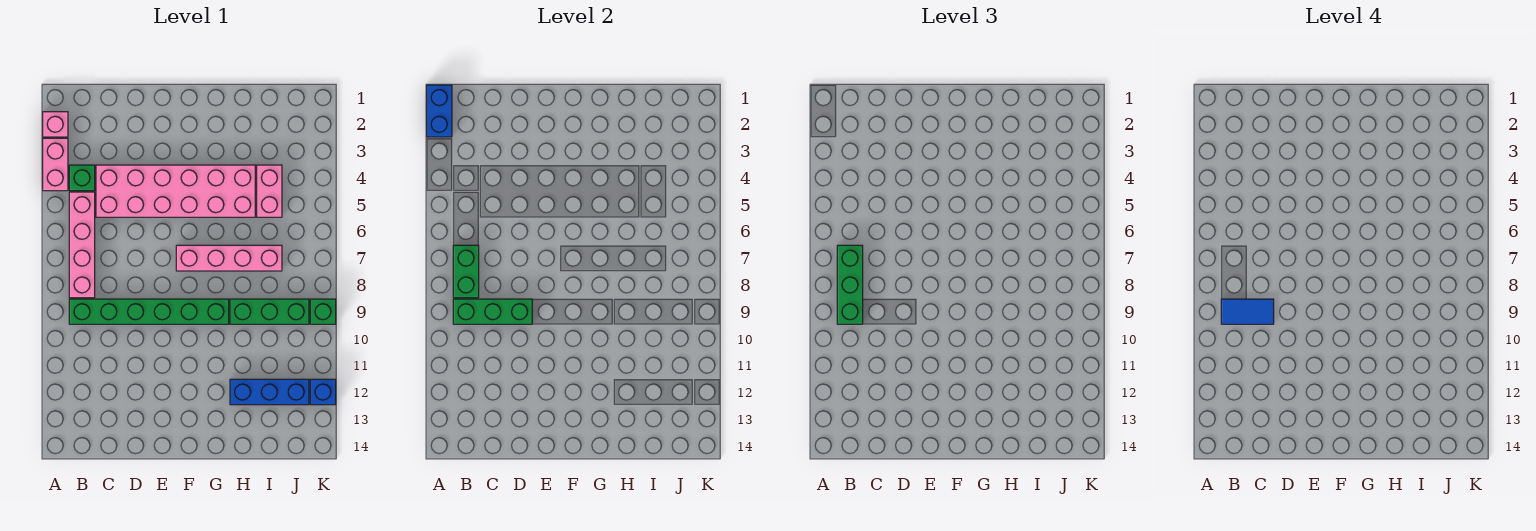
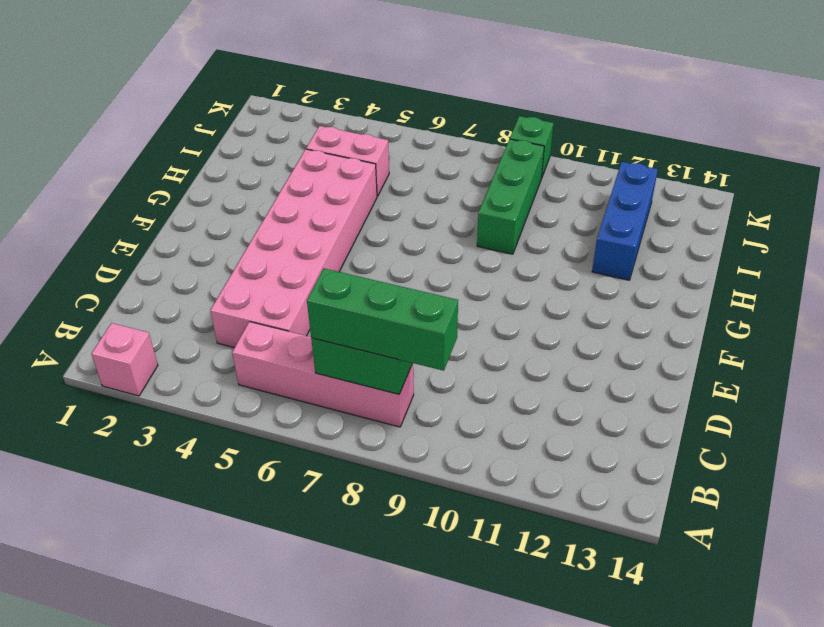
none -> pink brick A3:A4 level 1
none -> green brick B4 level 1
none -> green brick B9:G9 level 1

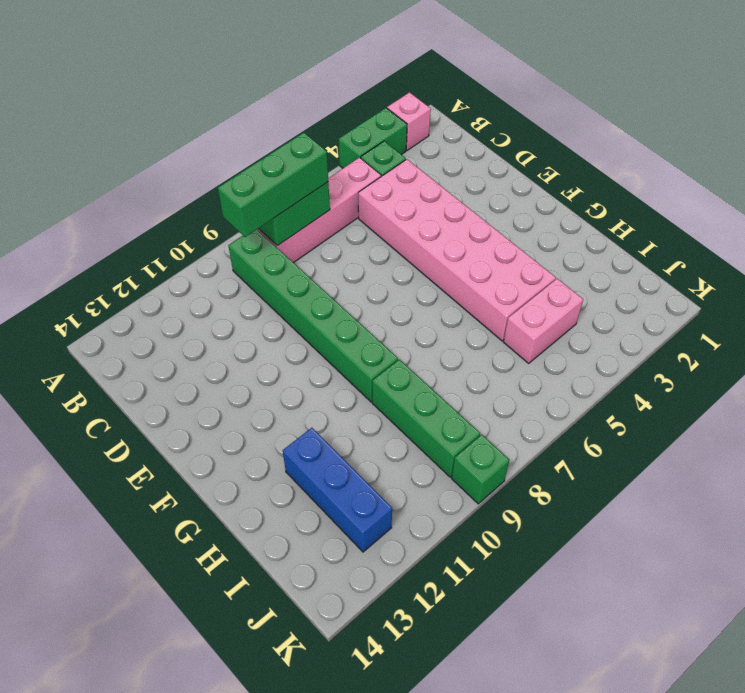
green brick A3:A4 level 1 -> pink brick A3:A4 level 1
none -> pink brick F7:I7 level 1
none -> blue brick K12 level 1
none -> blue brick A1:A2 level 2

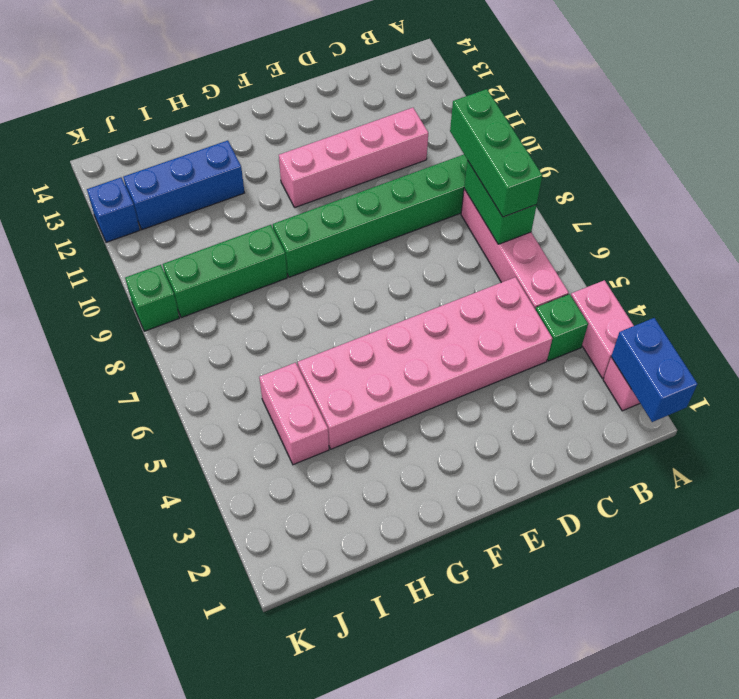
pink brick C11:F11 level 1 -> pink brick F7:I7 level 1
none -> green brick B9:D9 level 2
none -> blue tile B9:C9 level 4

